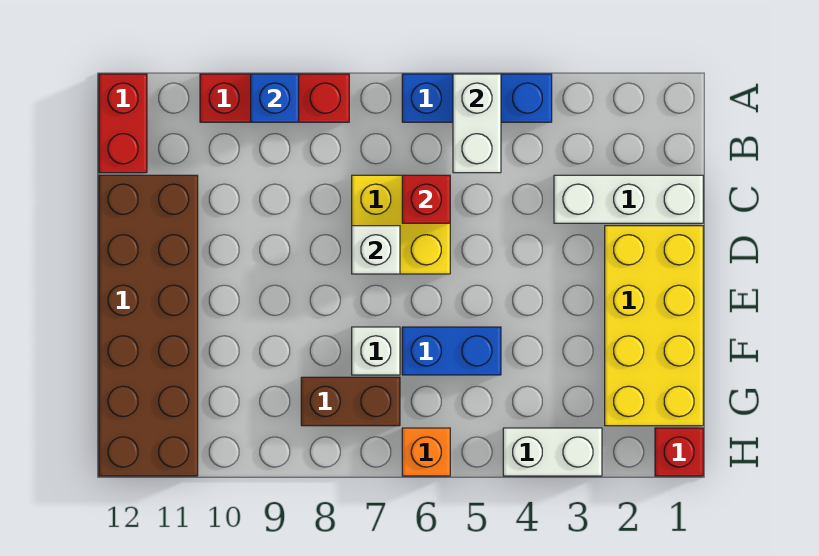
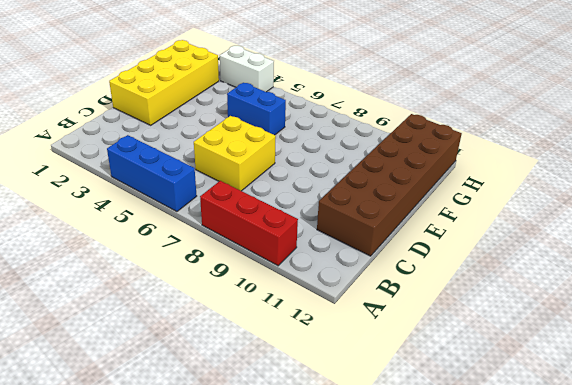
none -> red brick A12:B12 level 1
none -> white brick C1:C3 level 1
none -> white brick F7 level 1

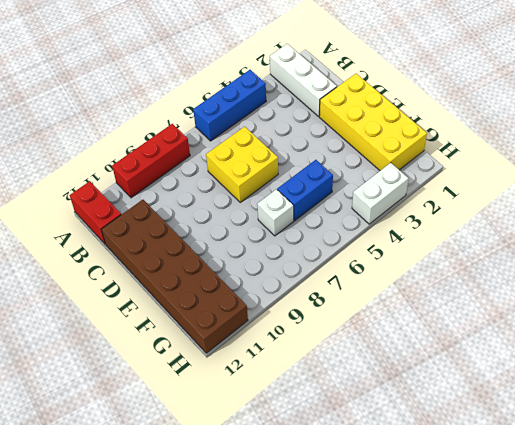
white brick A2:C2 level 1 -> white brick C1:C3 level 1
none -> brown brick G7:G8 level 1
none -> red brick H1 level 1
none -> orange brick H6 level 1

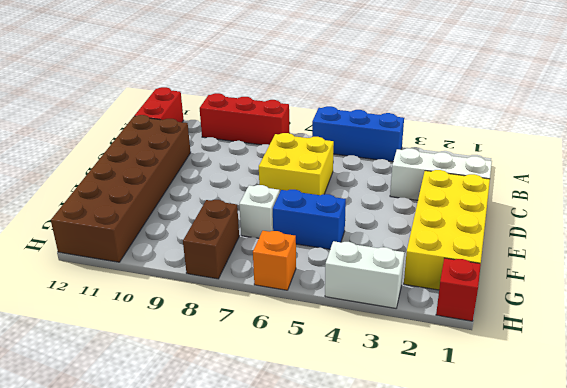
brown brick G8:H8 level 1 -> brown brick G7:G8 level 1
none -> white brick A5:B5 level 2
none -> blue brick A9 level 2
none -> red brick C6 level 2

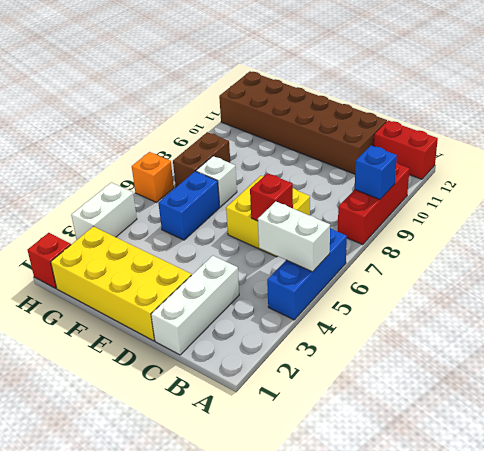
none -> white brick D7 level 2

